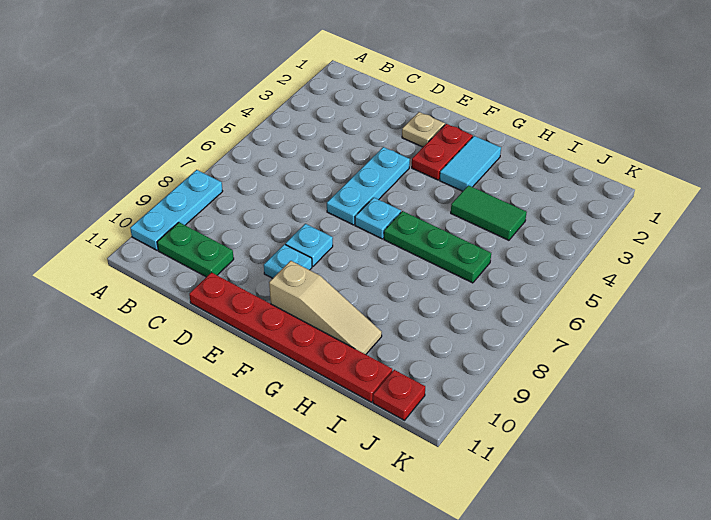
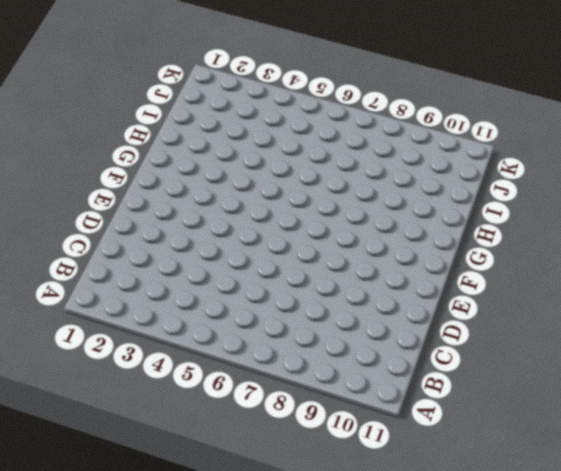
none -> cyan plate A8:A10 level 1
none -> green plate B10:C10 level 1
none -> red plate D11:I11 level 1

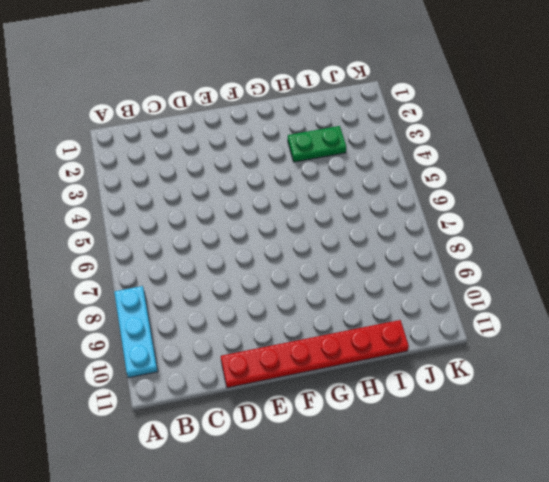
green plate H3:I3 level 1 -> green plate B10:C10 level 1
none -> tan plate E2 level 1
none -> cyan plate E4:E6 level 1
none -> cyan plate E8 level 1

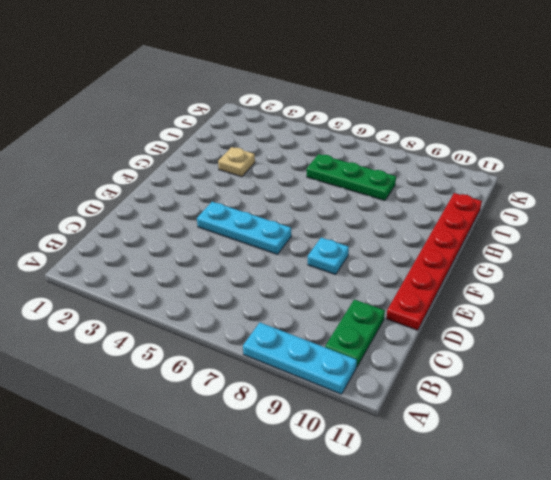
tan plate H3 level 1 -> tan plate E2 level 1
green plate I6:I8 level 1 -> green plate G6:I6 level 1
none -> cyan plate E9 level 1
none -> red plate F2:F3 level 1
none -> cyan plate F6 level 1

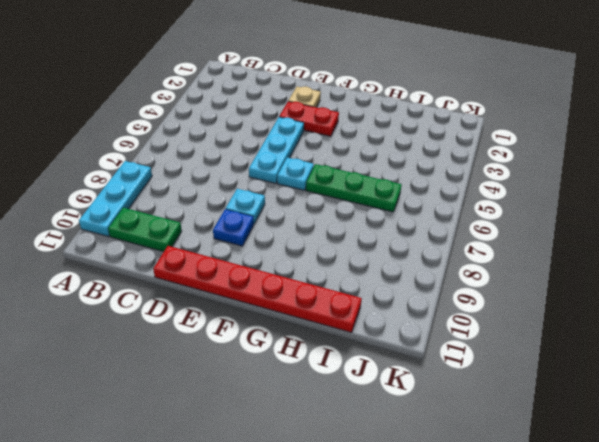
red plate E3:F3 level 1 -> red plate F2:F3 level 1
blue plate E9 level 1 -> cyan plate E9 level 1
none -> tan slope F10:H10 level 1 top F
none -> cyan tile G2:G3 level 1
none -> green tile H4:I4 level 1

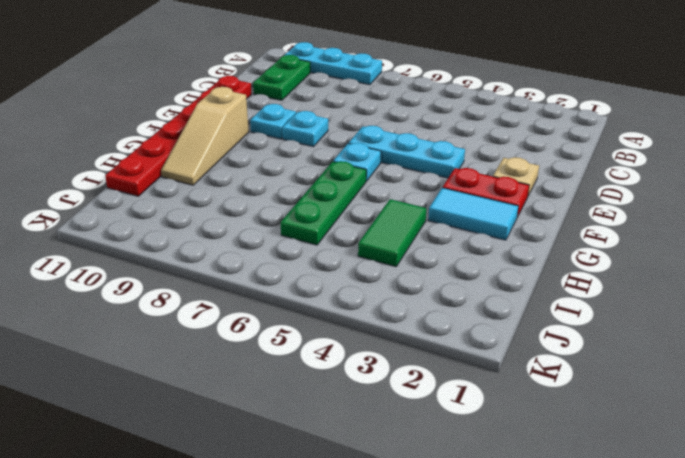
none -> red plate J11 level 1

